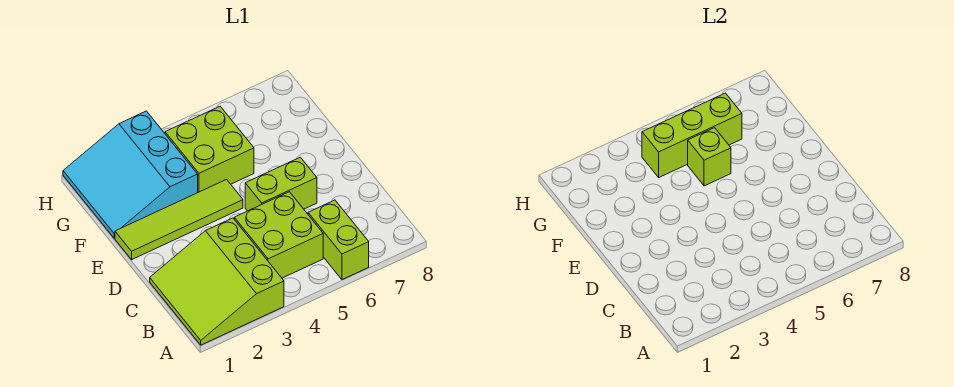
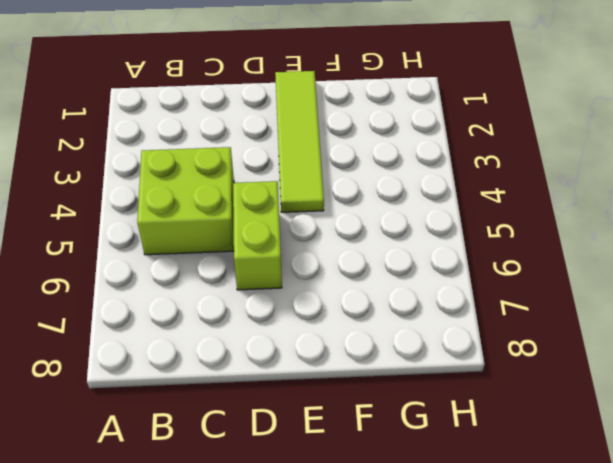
none -> lime slope A1:C3 level 1 top 3
none -> lime brick A6:B6 level 1

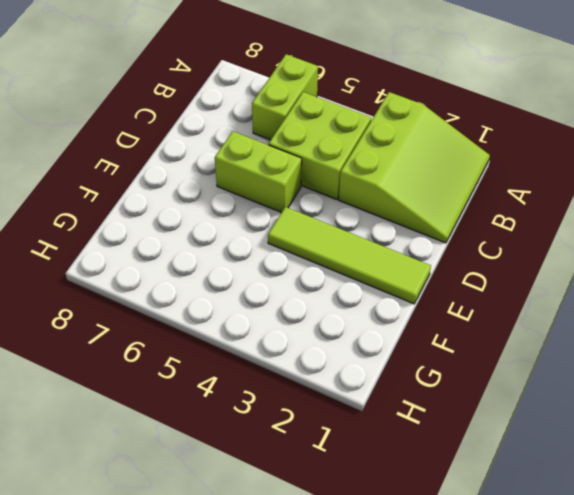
none -> cyan slope F1:H3 level 1 top 3
none -> lime brick F4:G5 level 1

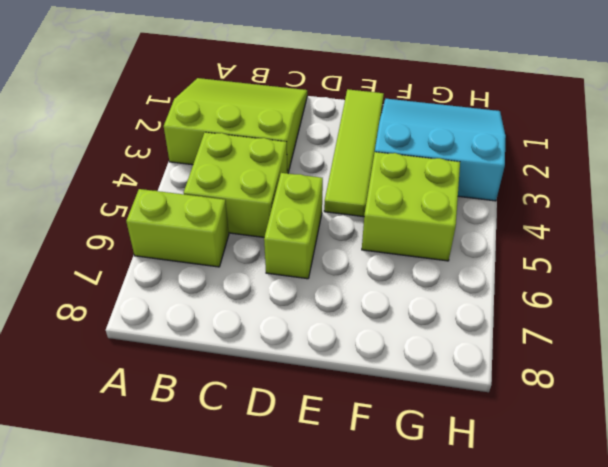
none -> lime brick F5 level 2
none -> lime brick G4:G6 level 2

